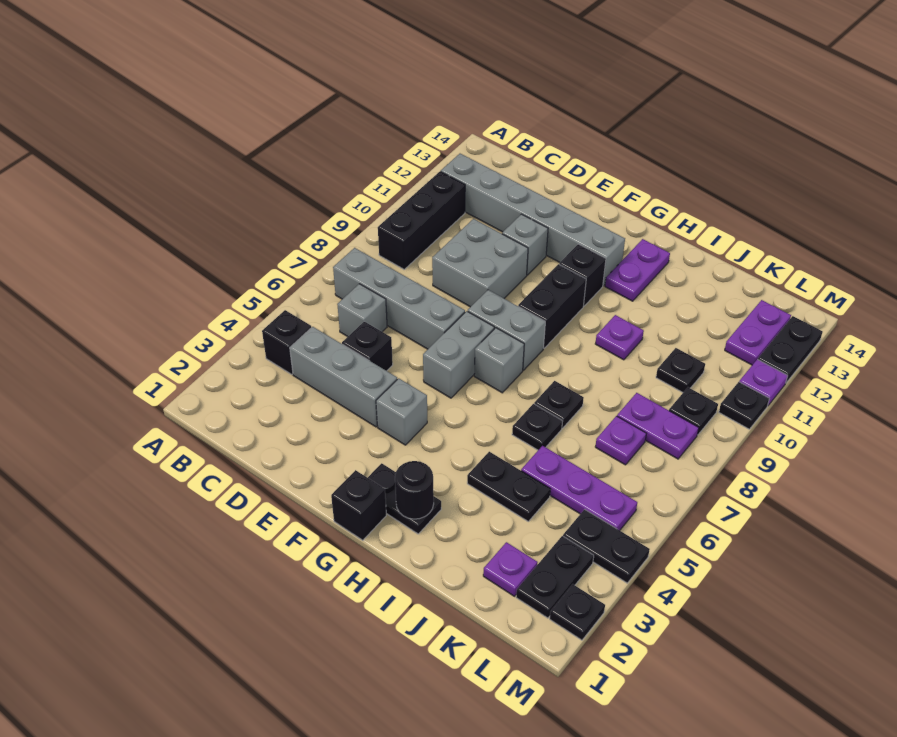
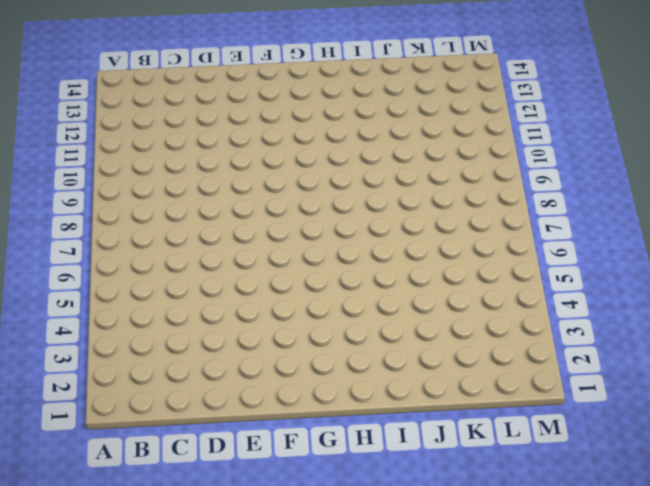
none -> black brick B4 level 1
none -> grey brick B7:E7 level 1
none -> black brick B9:B11 level 1
none -> grey brick B12:G12 level 1

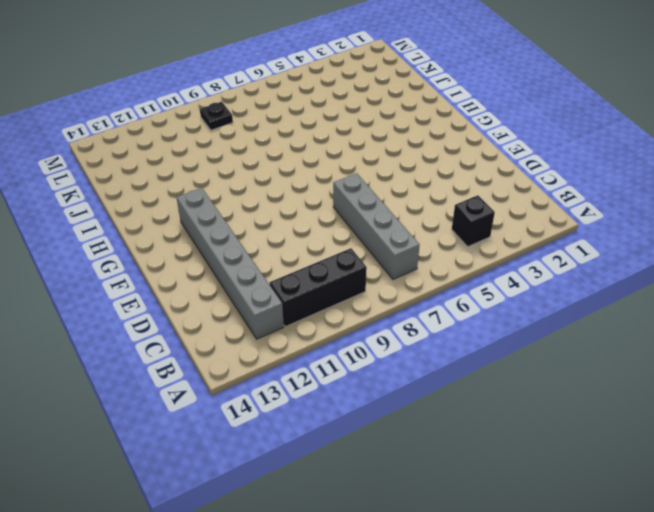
none -> grey brick C4:E4 level 1
none -> grey brick C6 level 1
none -> black brick D5 level 1
none -> grey brick D9:E10 level 1

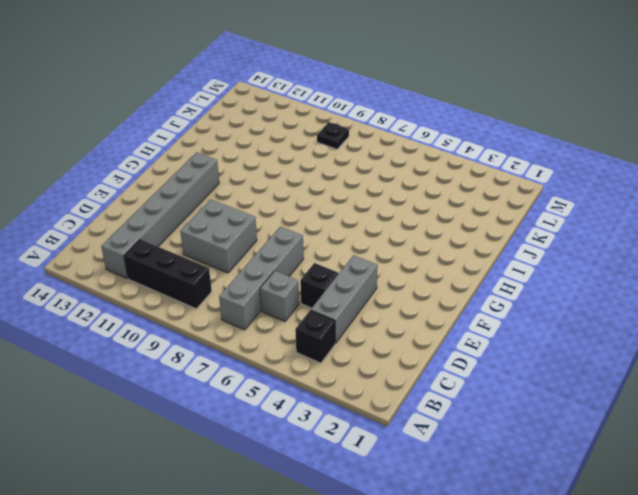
none -> grey brick E11 level 1
none -> grey brick F4 level 1
none -> grey brick F6:F7 level 1
none -> grey brick F8:G8 level 1

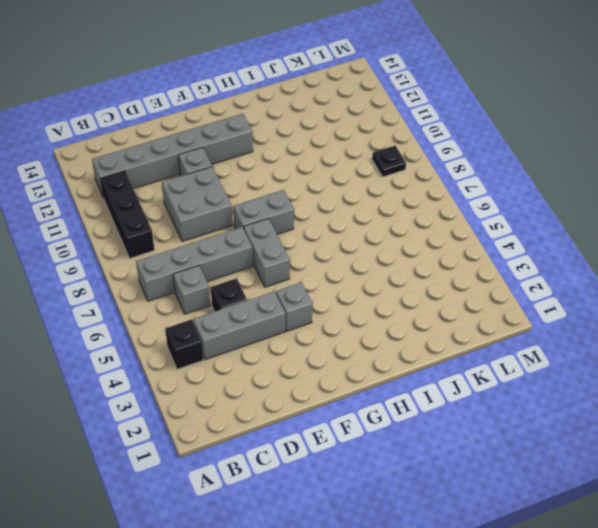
none -> black brick G1 level 1
none -> black plate G2:H2 level 1
none -> grey brick G7 level 1
none -> black brick G9:G10 level 1

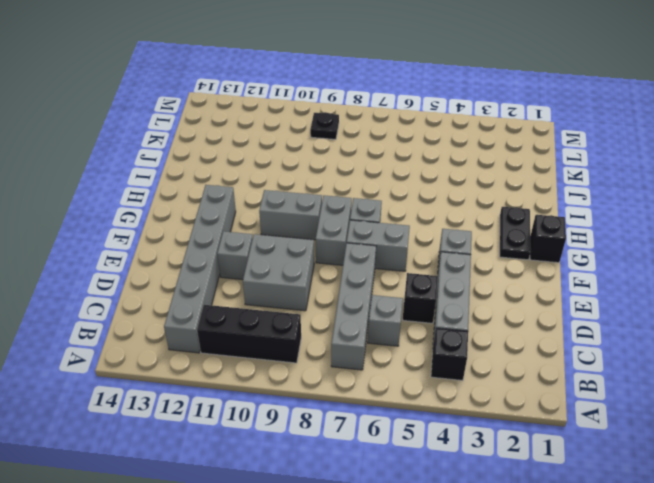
grey brick G9:G10 level 1 -> black brick G9:G10 level 1
none -> black brick G11 level 1
none -> purple plate H12:H13 level 1
none -> black plate I4:J4 level 1
none -> black plate I6 level 1

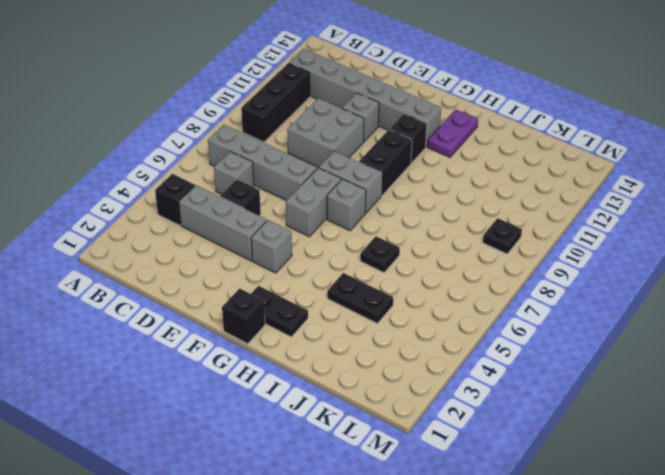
none -> black plate I7 level 1
none -> purple plate I10 level 1
none -> purple plate J5:L5 level 1
none -> purple plate K2 level 1

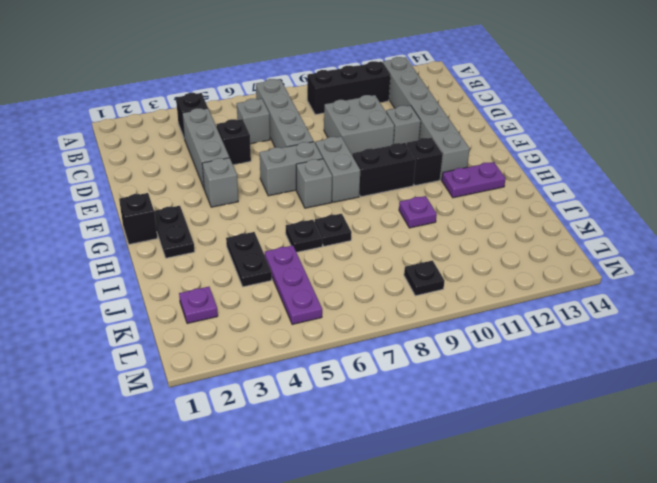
none -> purple plate K7 level 1
none -> purple plate K8:L8 level 1
none -> black plate K10 level 1
none -> black plate L2:L3 level 1

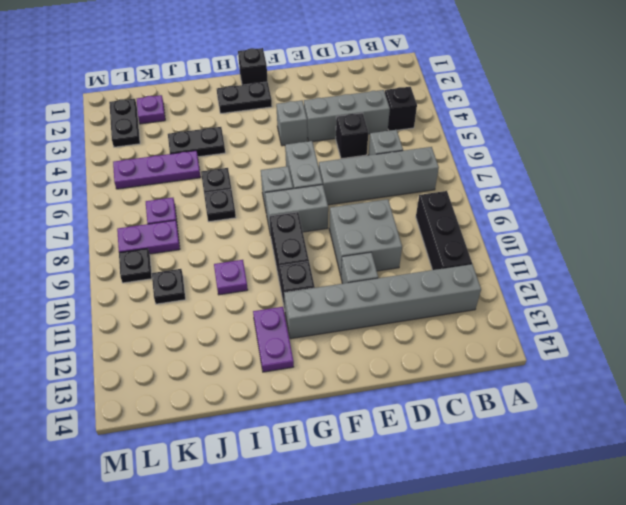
none -> black plate L4:M4 level 1
none -> purple plate L12:L13 level 1
none -> black plate M2 level 1
none -> black plate M10 level 1

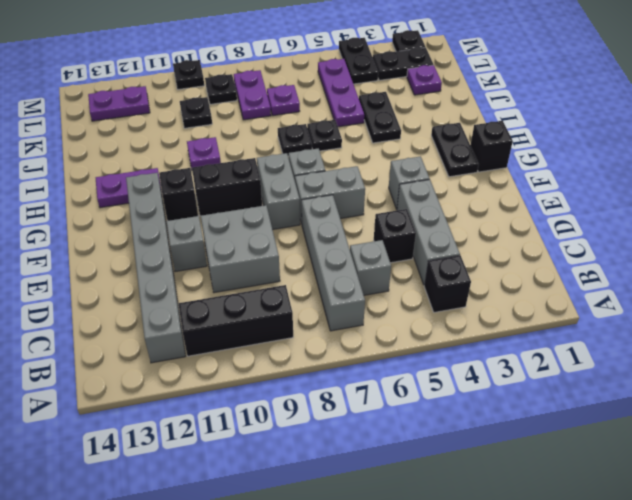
none -> purple plate M11 level 1
none -> black plate M12:M13 level 1
none -> black round brick H2 level 2

